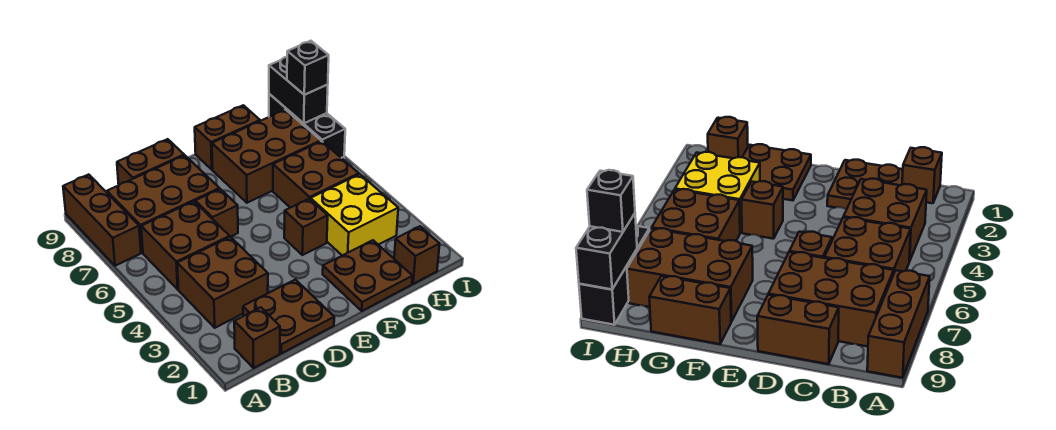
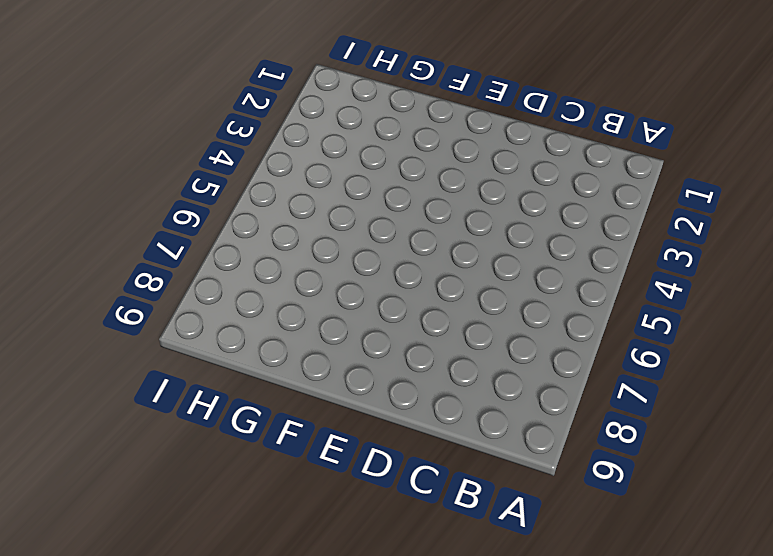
none -> brown brick A7:A9 level 1
none -> brown brick B1 level 1
none -> brown brick B3:C4 level 1

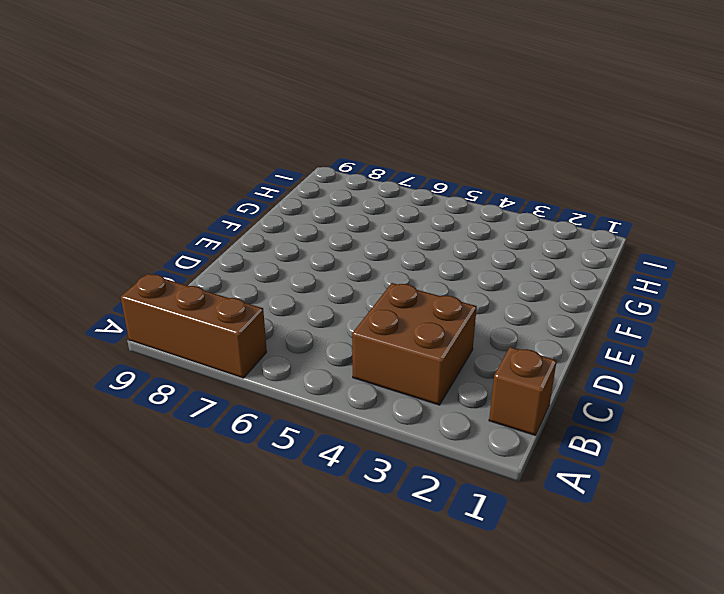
none -> brown brick B5:C6 level 1
none -> brown brick B7:D8 level 1
none -> brown plate C1:D2 level 1

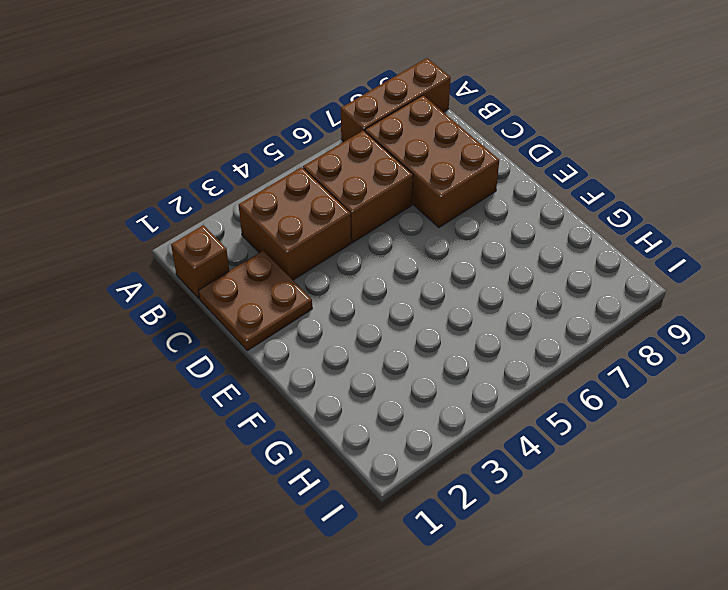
none -> brown brick C9:D9 level 1
none -> brown brick D6 level 1
none -> brown plate F1:G2 level 1

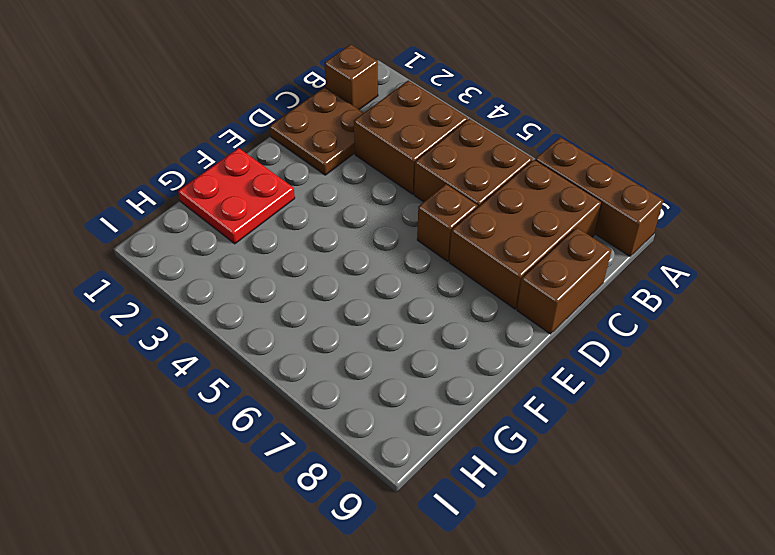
red plate F1:G2 level 1 -> brown plate F1:G2 level 1
none -> brown brick F4 level 1
none -> brown brick F7:H8 level 1
none -> brown brick F9:G9 level 1

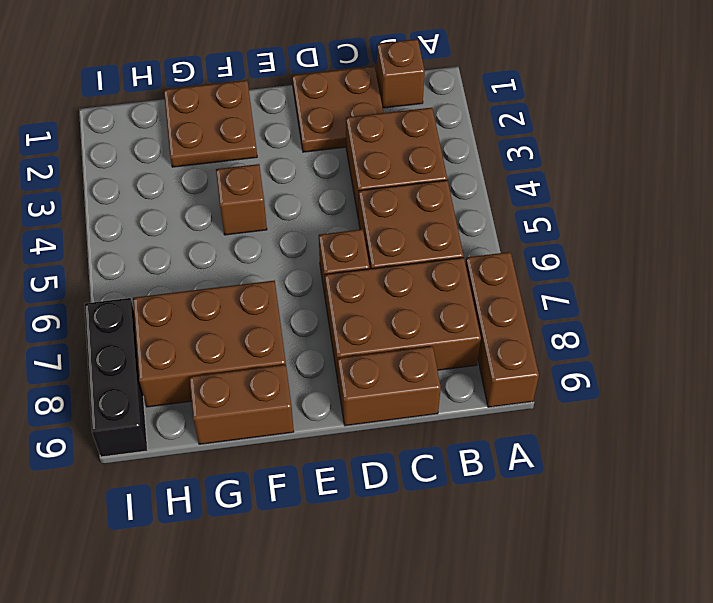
none -> yellow brick G3:H4 level 1
none -> brown brick G5:H6 level 1
none -> brown brick H1 level 1

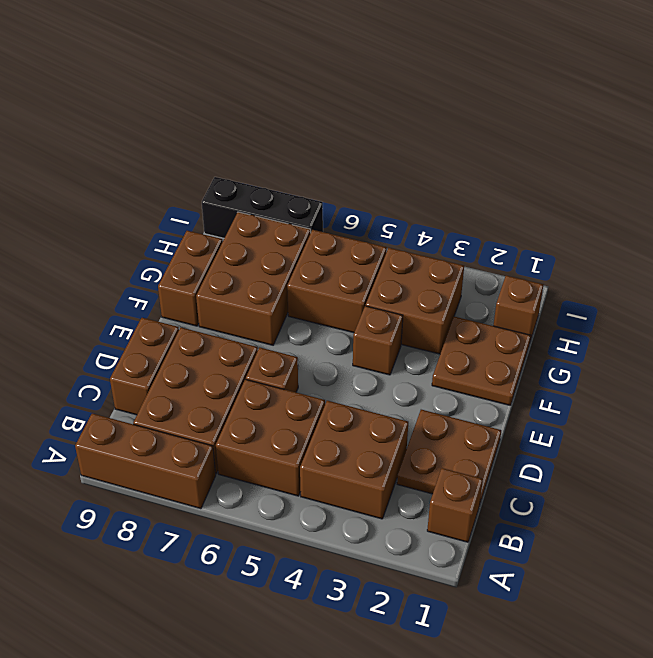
brown brick G3:H4 level 1 -> yellow brick G3:H4 level 1
none -> black brick I8:I9 level 2
none -> black brick I8 level 3

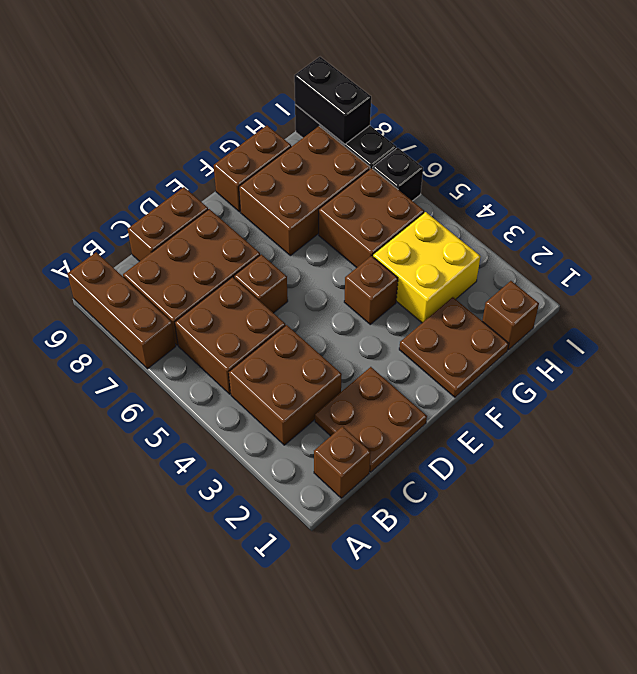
black brick I6 level 1 -> black brick I8 level 3

